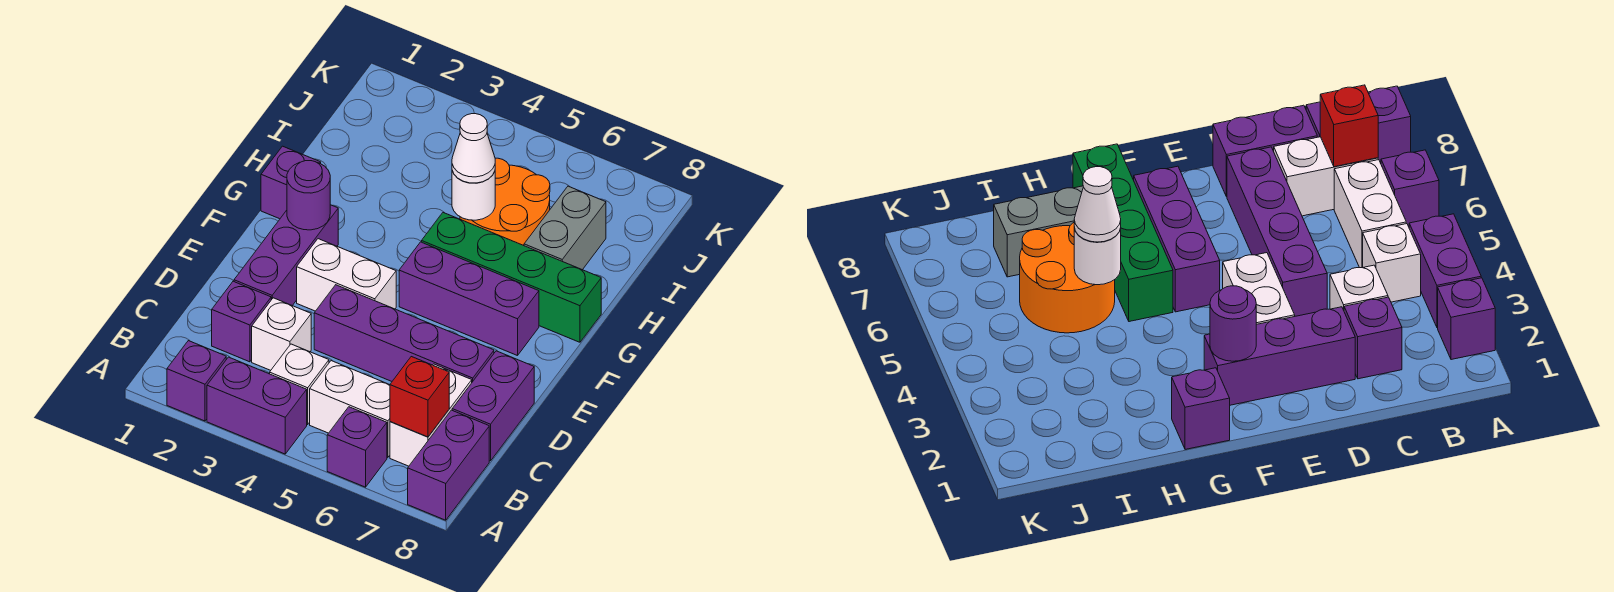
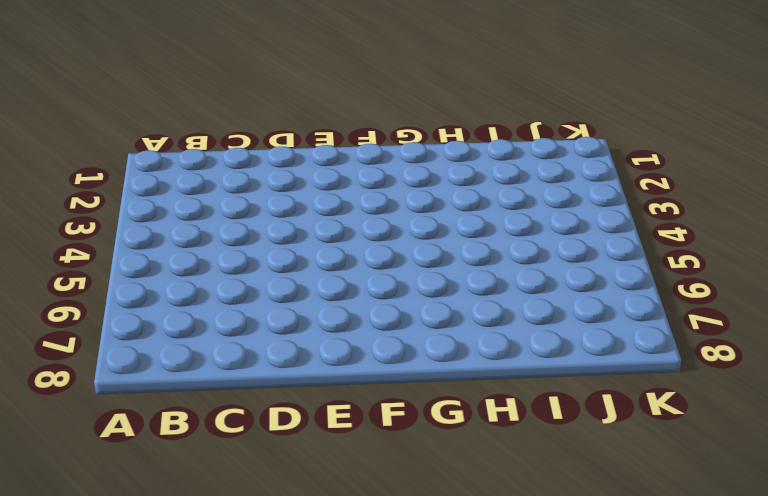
none -> purple brick A2 level 1
none -> purple brick A3:A4 level 1
none -> purple brick A6 level 1

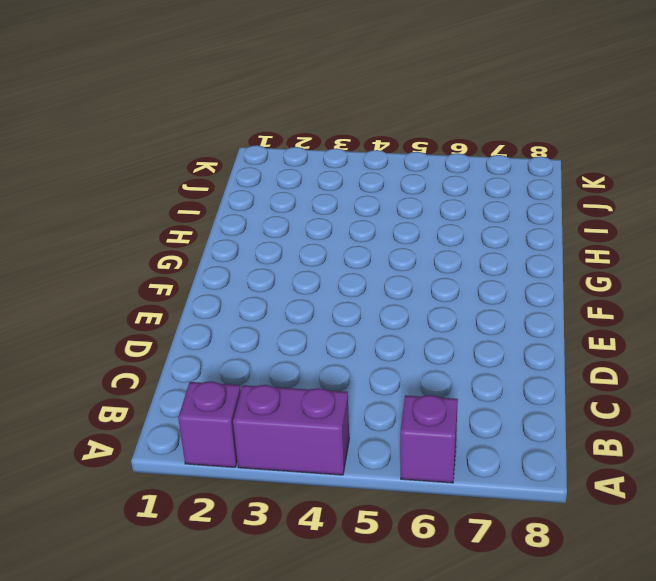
none -> purple brick A8:B8 level 1
none -> white brick B4 level 1
none -> white brick B5:B6 level 1

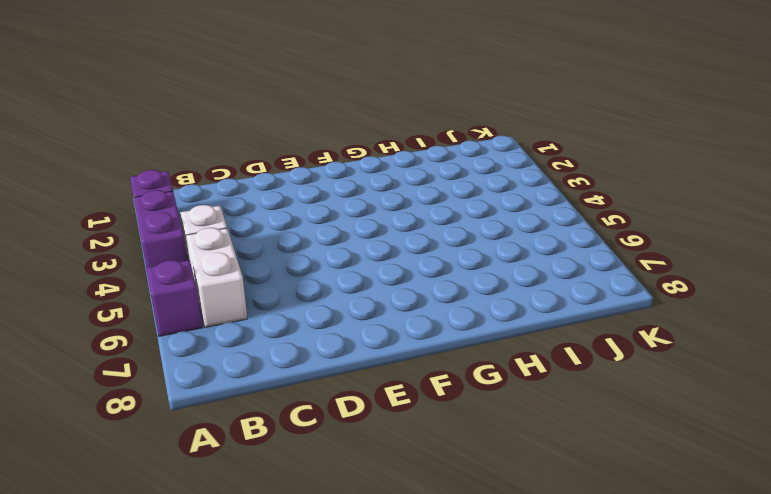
none -> purple brick A8:B8 level 1
none -> white brick B7:C7 level 1
none -> purple brick C2 level 1

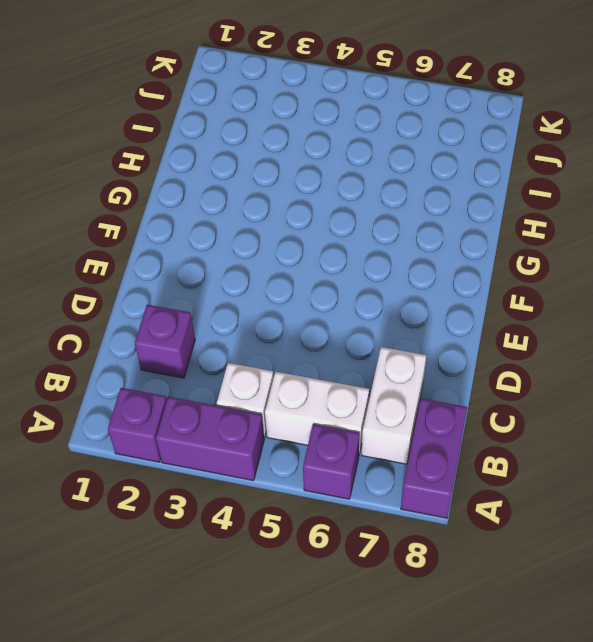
none -> white brick C3 level 1
none -> purple brick C8:D8 level 1
none -> purple brick D2:F2 level 1

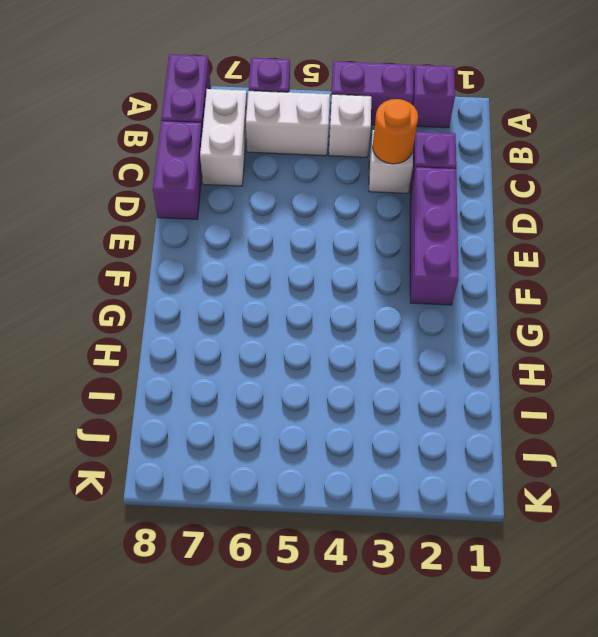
orange round brick C3 level 2 -> none
none -> purple brick D4:D7 level 1
none -> white brick E3:E4 level 1
none -> purple brick F5:F7 level 1

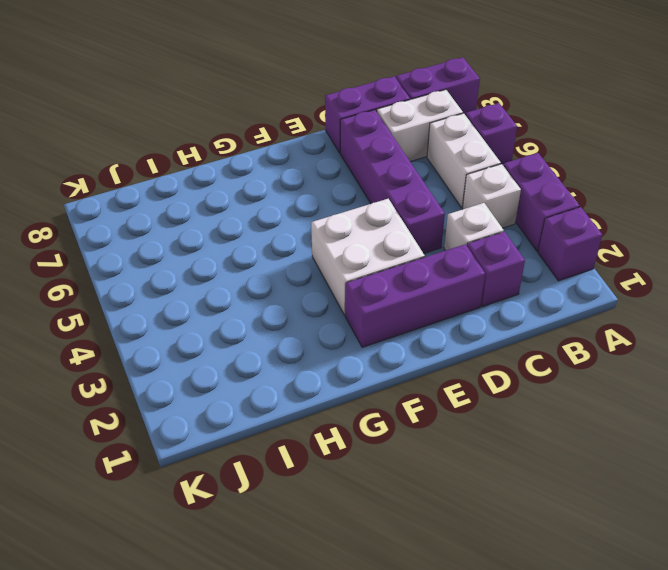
white brick E3:F4 level 1 -> white brick E3:E4 level 1
none -> purple brick F5:F7 level 1
none -> purple brick G1 level 1
none -> green brick G5:G8 level 1

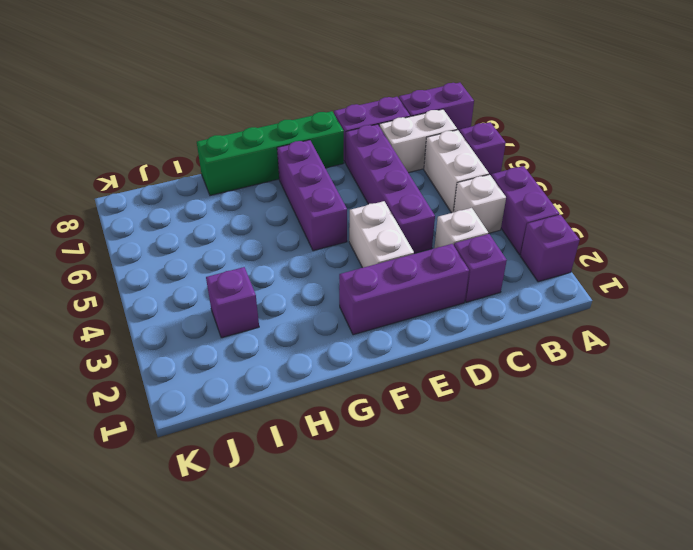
green brick E8:H8 level 1 -> green brick G5:G8 level 1
purple brick I3 level 1 -> purple brick G1 level 1
none -> orange round brick H5:I6 level 1
none -> grey brick H7:I7 level 1
none -> red brick B7 level 2

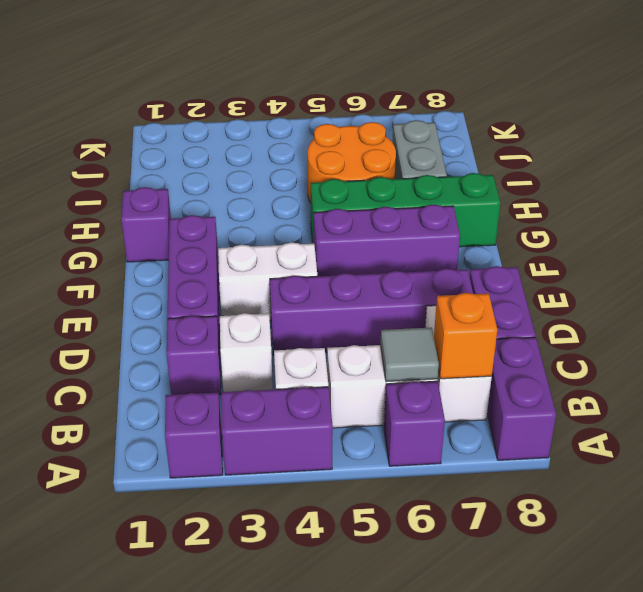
grey tile B6 level 2 -> none
orange brick B7 level 2 -> red brick B7 level 2
none -> purple round brick F2 level 2
none -> white round brick H5 level 2
none -> white cone H5 level 3

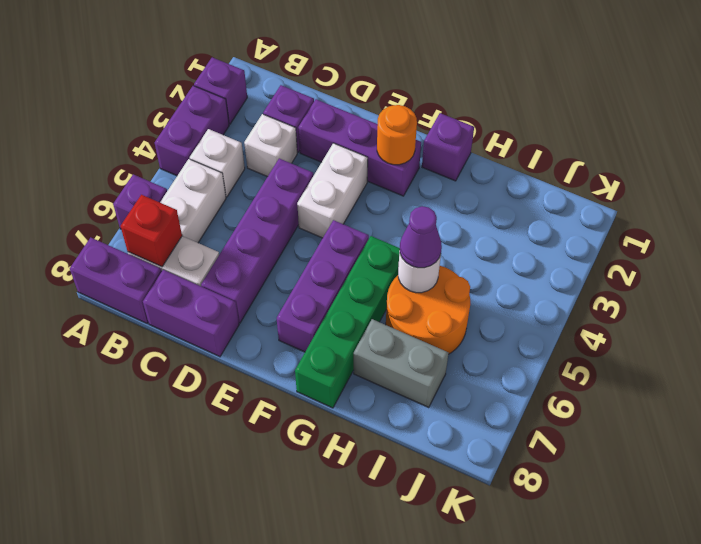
orange round brick F2 level 2 -> purple round brick F2 level 2
purple cone H5 level 3 -> white cone H5 level 3

